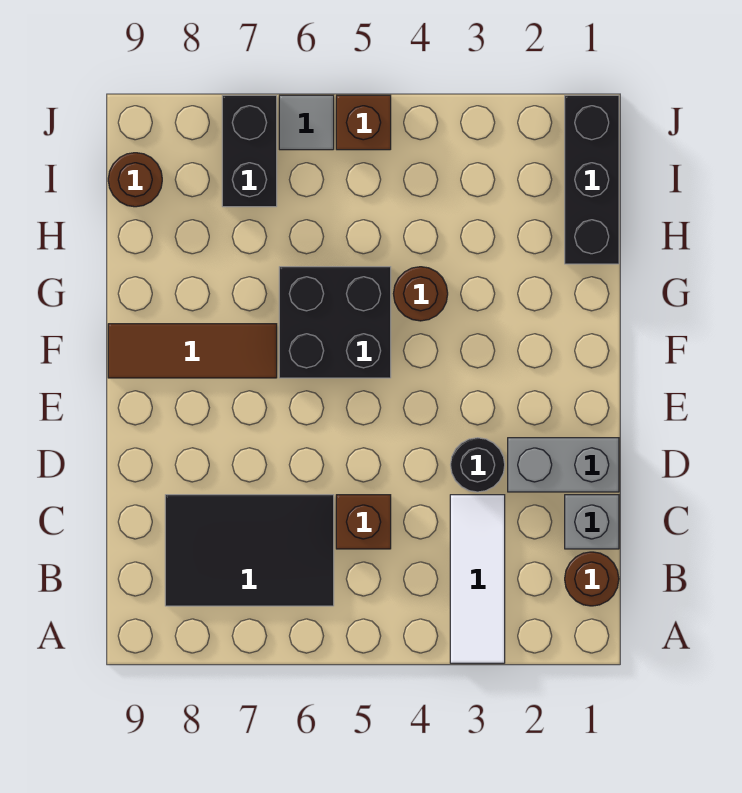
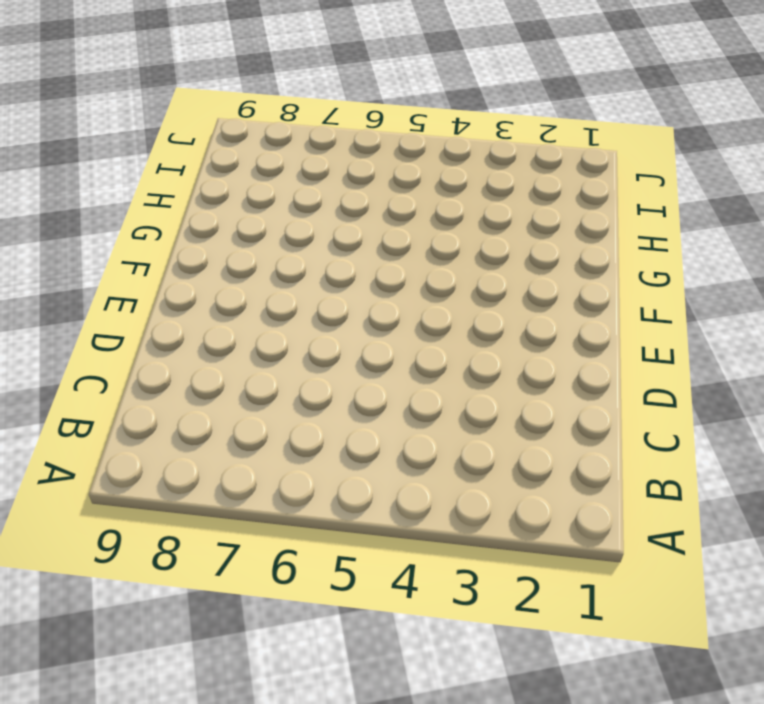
none -> white tile A3:C3 level 1
none -> brown round brick B1 level 1
none -> black tile B6:C8 level 1

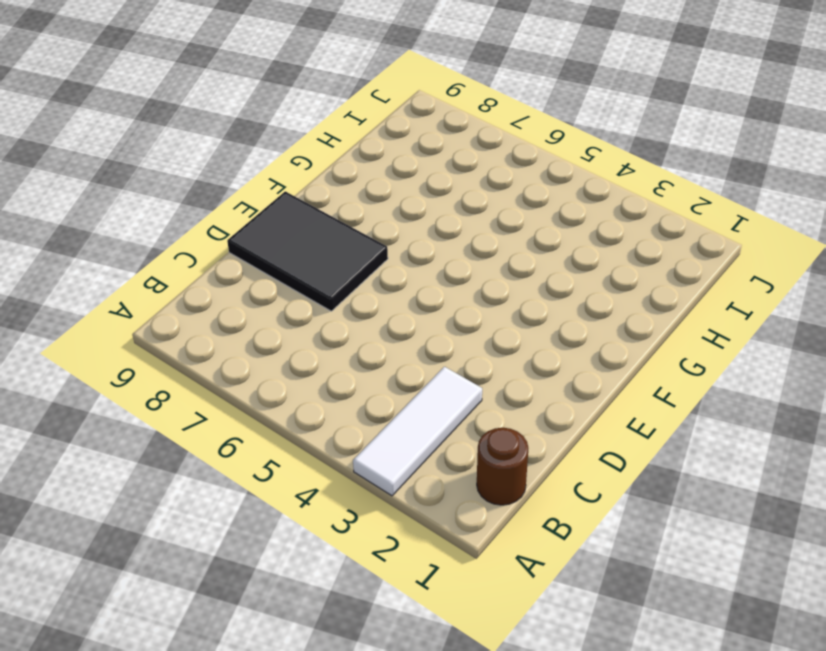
black tile D7:E9 level 1 -> black tile B6:C8 level 1
none -> grey brick C1 level 1
none -> brown brick C5 level 1
none -> grey brick D1:D2 level 1

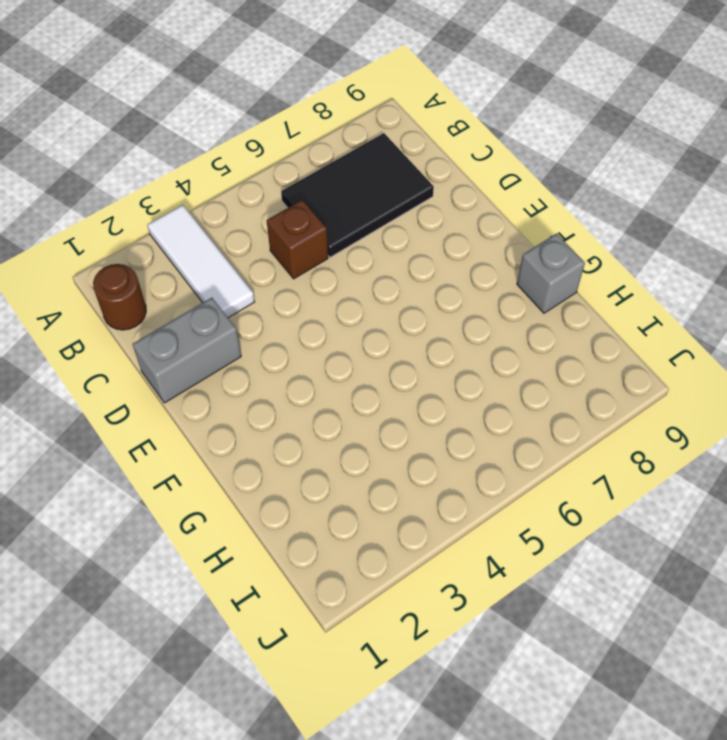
grey brick G9 level 1 -> grey brick C1 level 1
none -> black round brick D3 level 1
none -> black brick F5:G6 level 1
none -> brown tile F7:F9 level 1

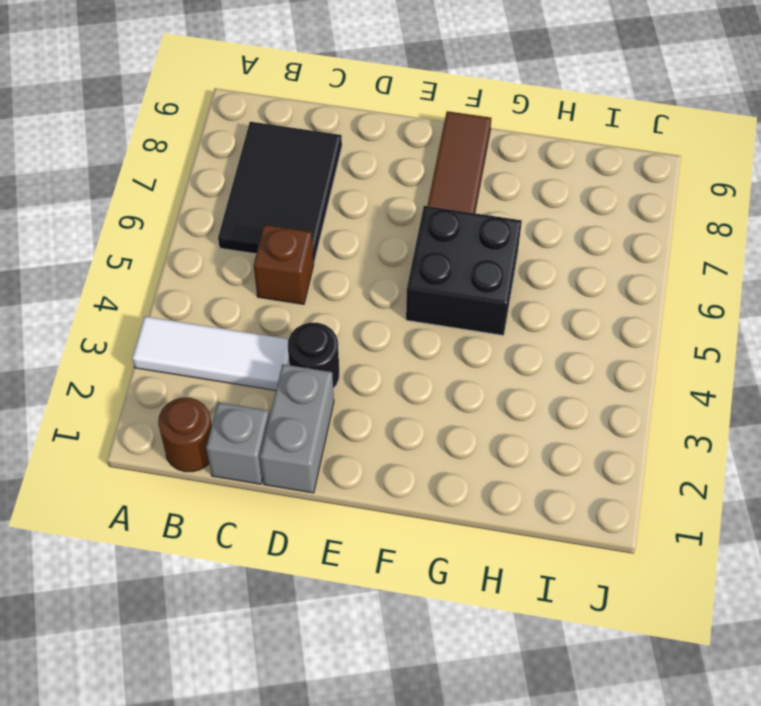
none -> brown round brick G4 level 1
none -> black brick H1:J1 level 1
none -> black brick I7:J7 level 1

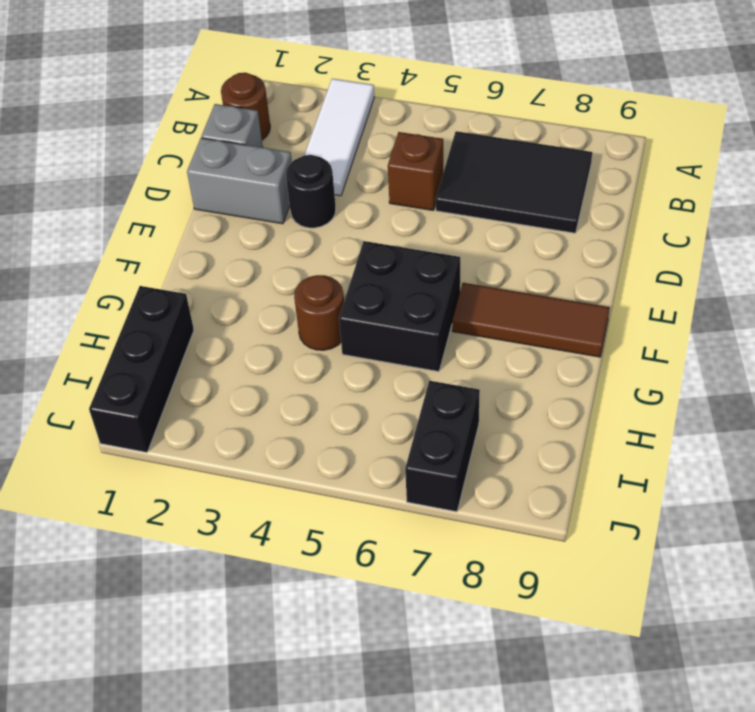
none -> brown round brick I9 level 1
none -> brown brick J5 level 1
none -> grey tile J6 level 1

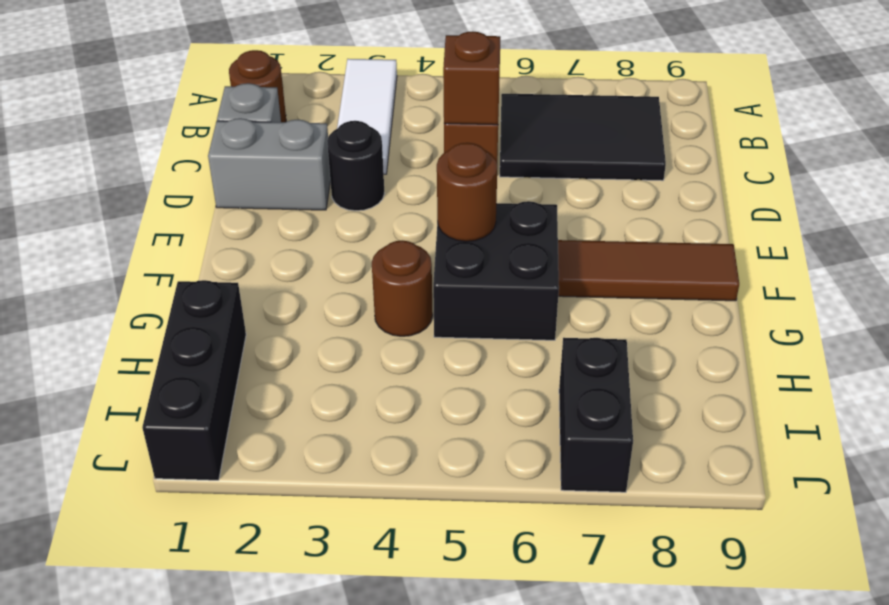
brown brick C5 level 2 -> brown brick J5 level 1
brown round brick F5 level 2 -> brown round brick I9 level 1
none -> grey tile J6 level 1

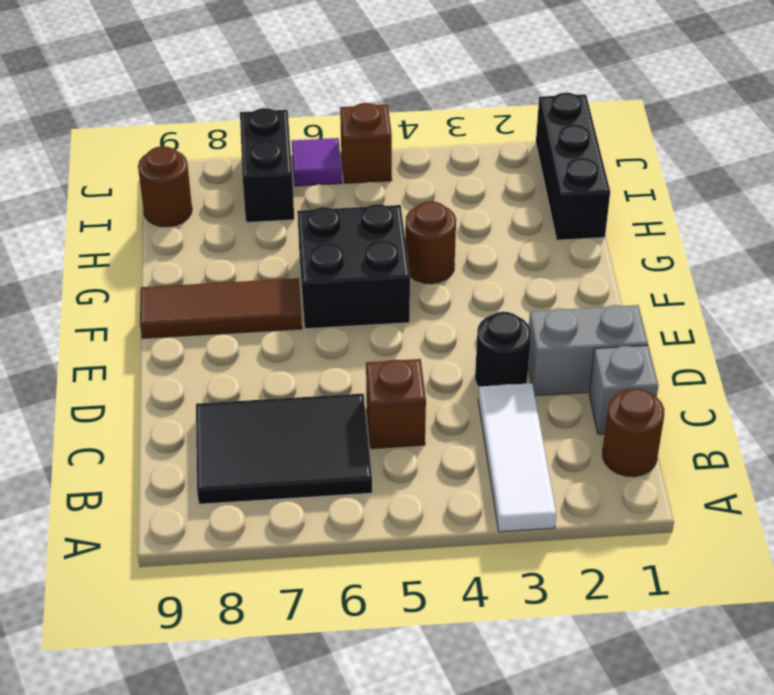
purple tile J6 level 1 -> grey tile J6 level 1

